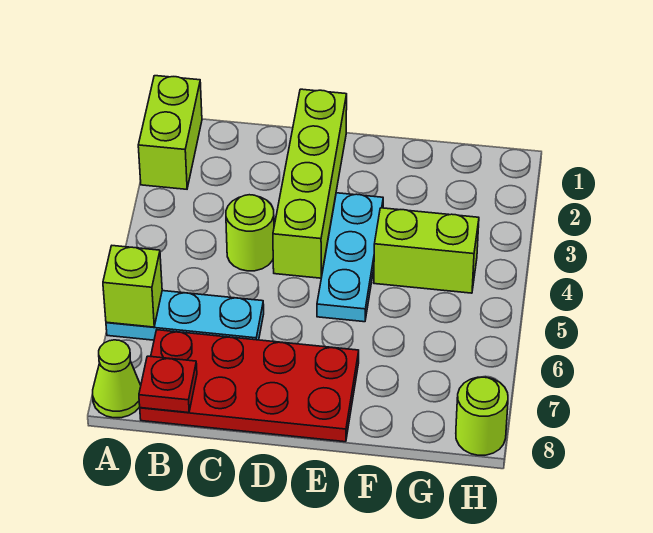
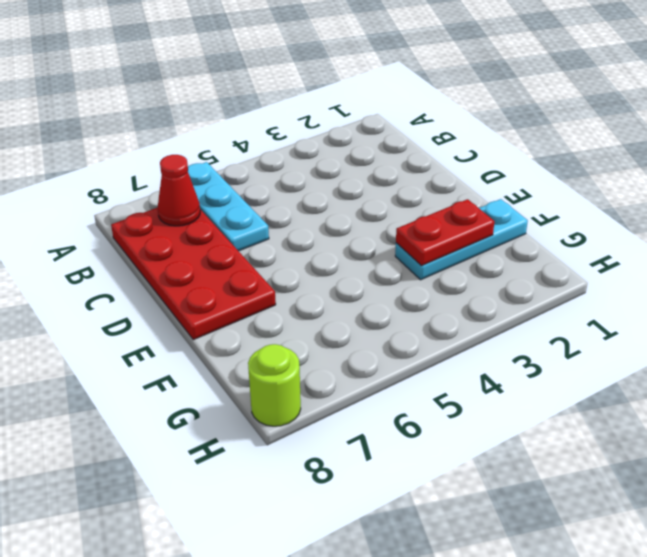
red cone B7 level 2 -> none
cyan plate F1:F3 level 1 -> cyan plate E3:E5 level 1
red plate F2:F3 level 2 -> none
none -> lime brick A1:A2 level 1
none -> lime cone A8 level 1

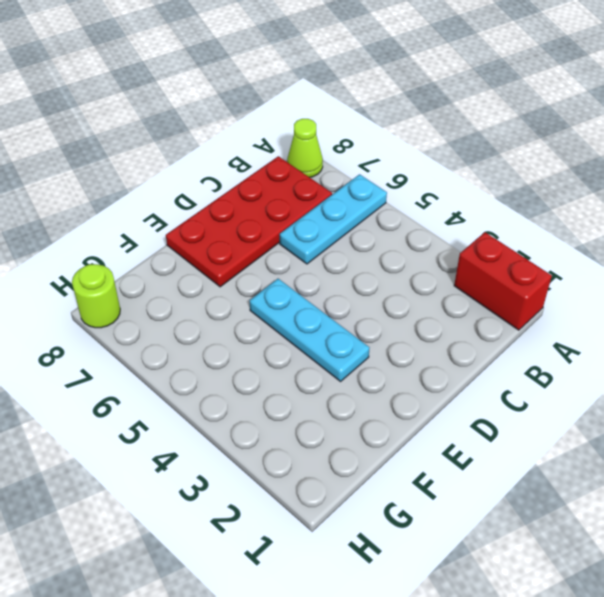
red brick A1:A2 level 1 -> lime brick A1:A2 level 1
none -> lime round brick C4 level 1
none -> lime brick D1:D4 level 1

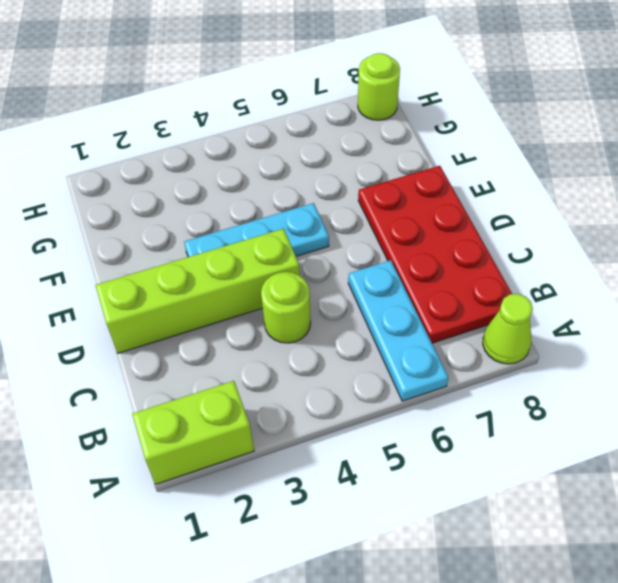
none -> lime brick F4:G4 level 1
none -> lime brick A6 level 2

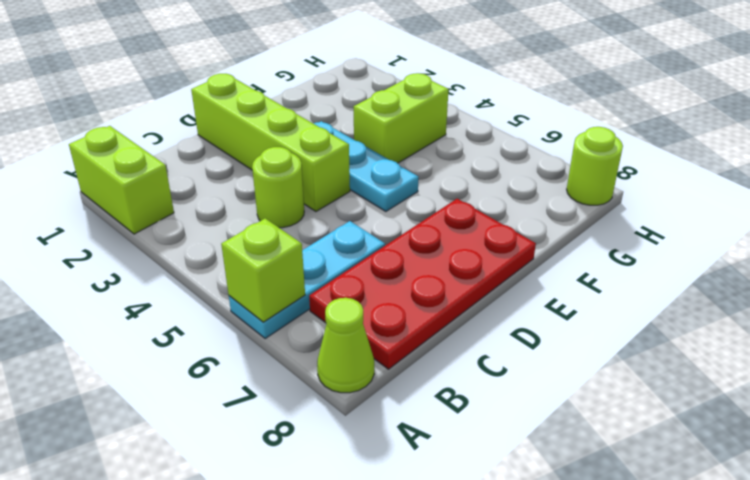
none -> red plate B8 level 2

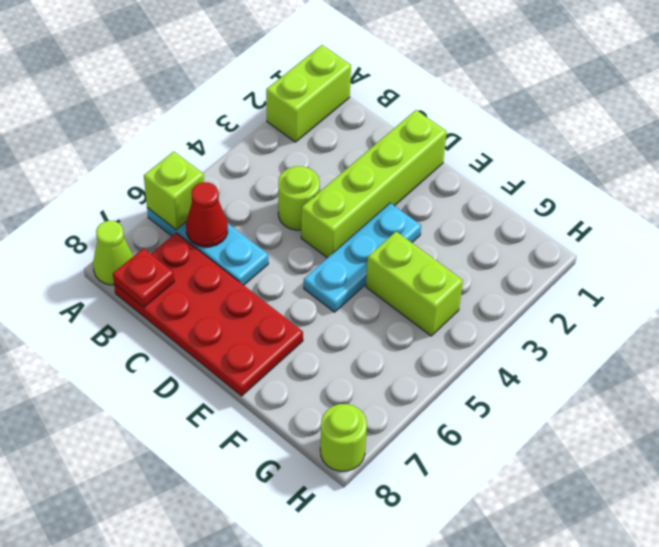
red cone B6 level 2 -> none

